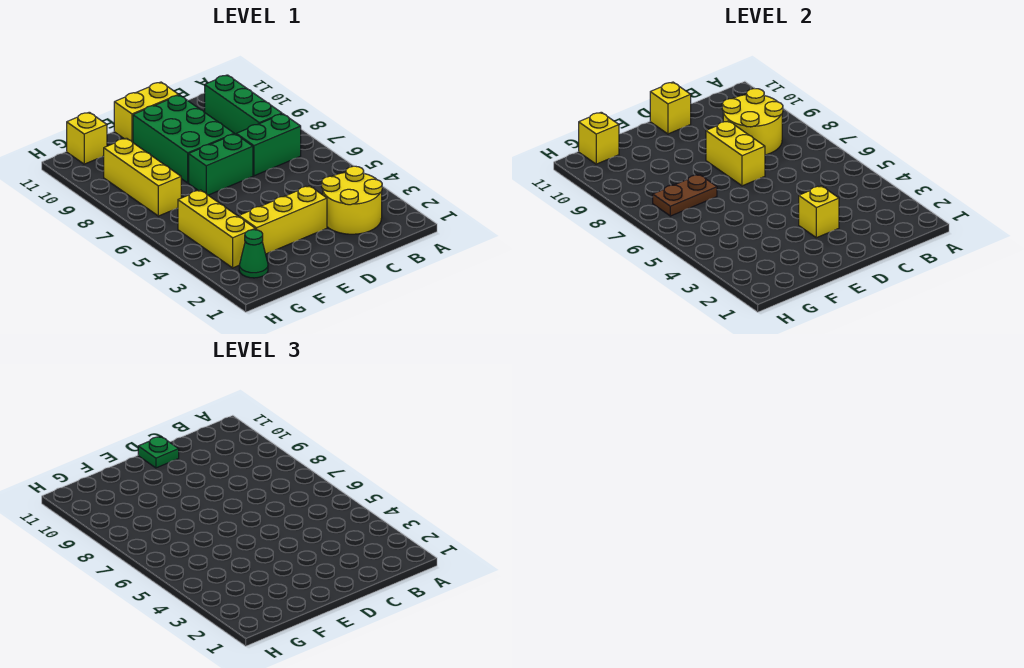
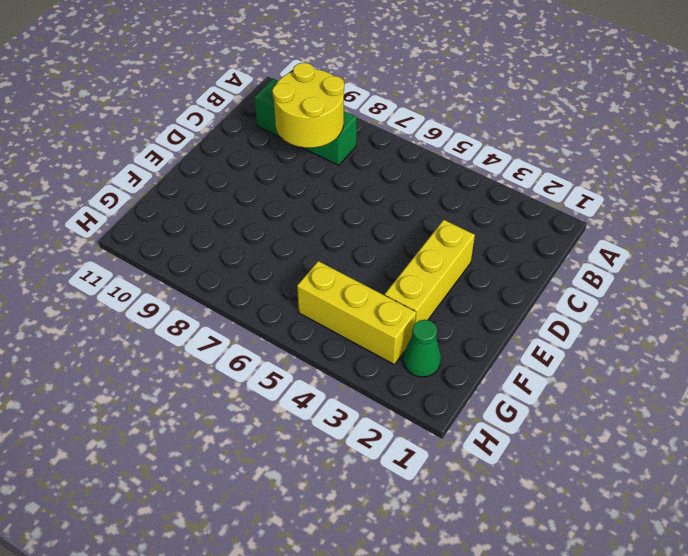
none -> yellow round brick B2:C3 level 1
none -> green brick B7:C7 level 1
none -> green brick D7:E7 level 1

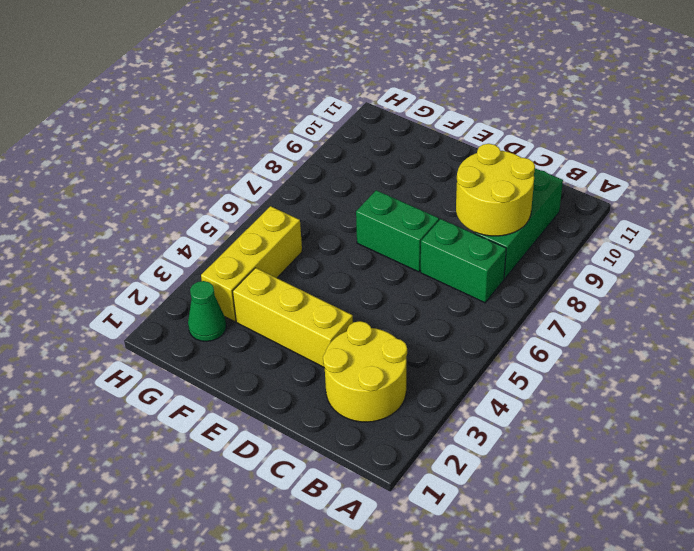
none -> green brick D8:E10 level 1
none -> yellow brick D11:E11 level 1
none -> yellow brick G7:G9 level 1

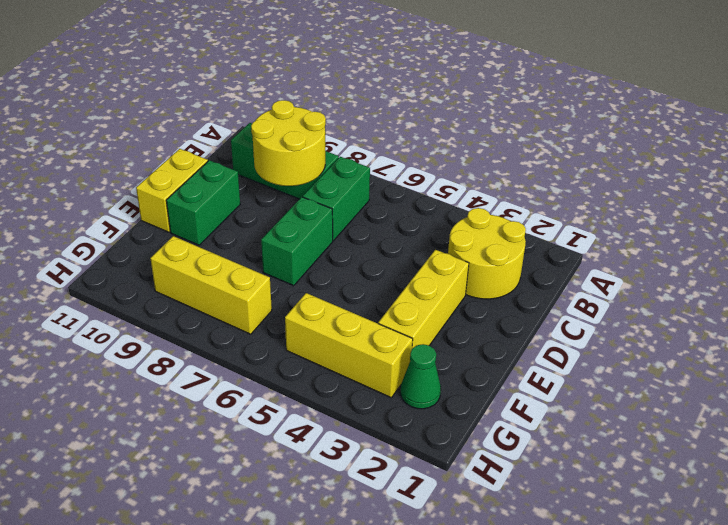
green brick D10:E10 level 1 -> green brick D8:E10 level 1
none -> yellow brick G11 level 1
none -> yellow brick D3 level 2
none -> yellow brick D7:D8 level 2

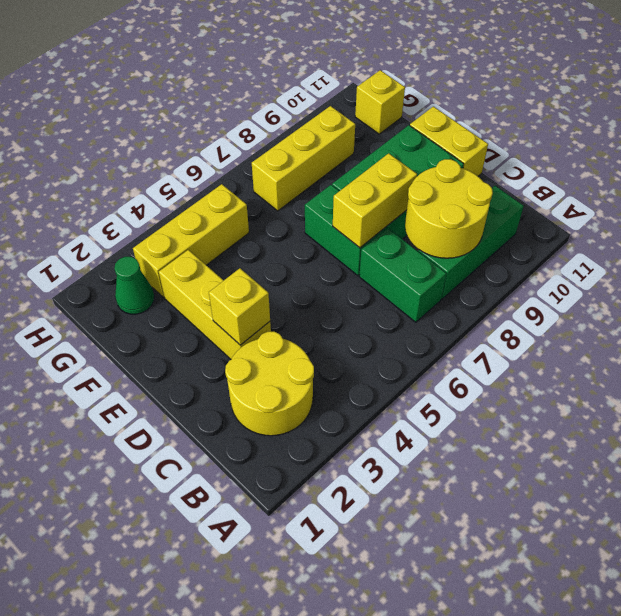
none -> yellow brick D11 level 2
none -> brown plate F7:G7 level 2
none -> yellow brick G11 level 2

